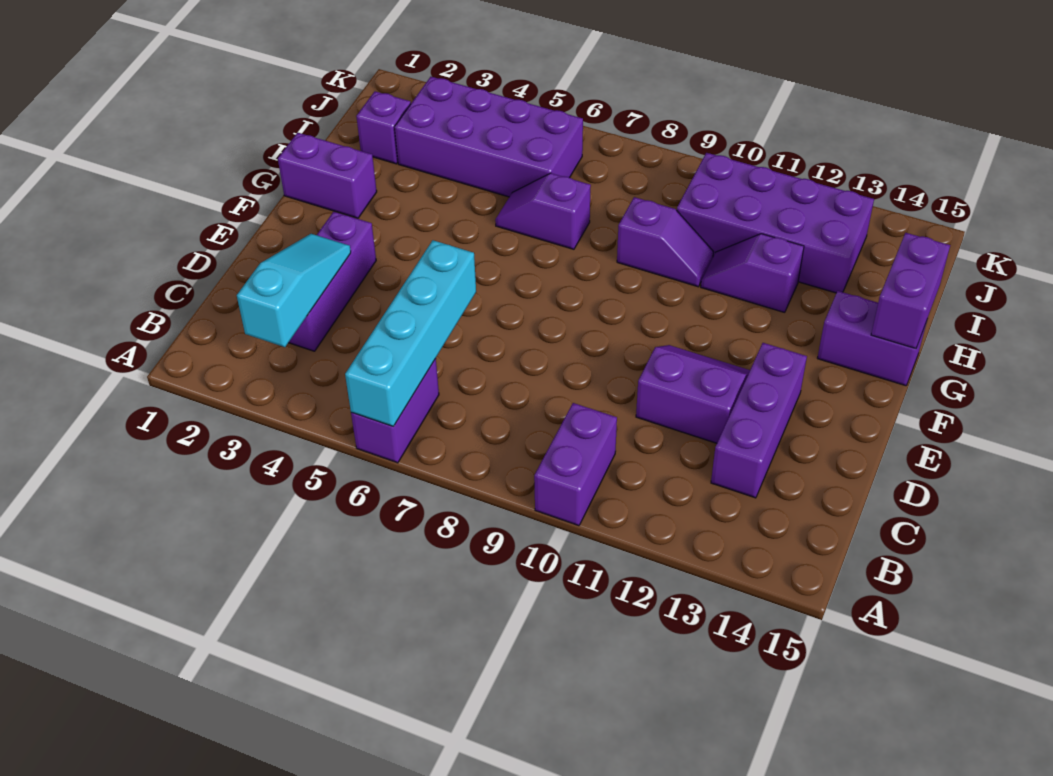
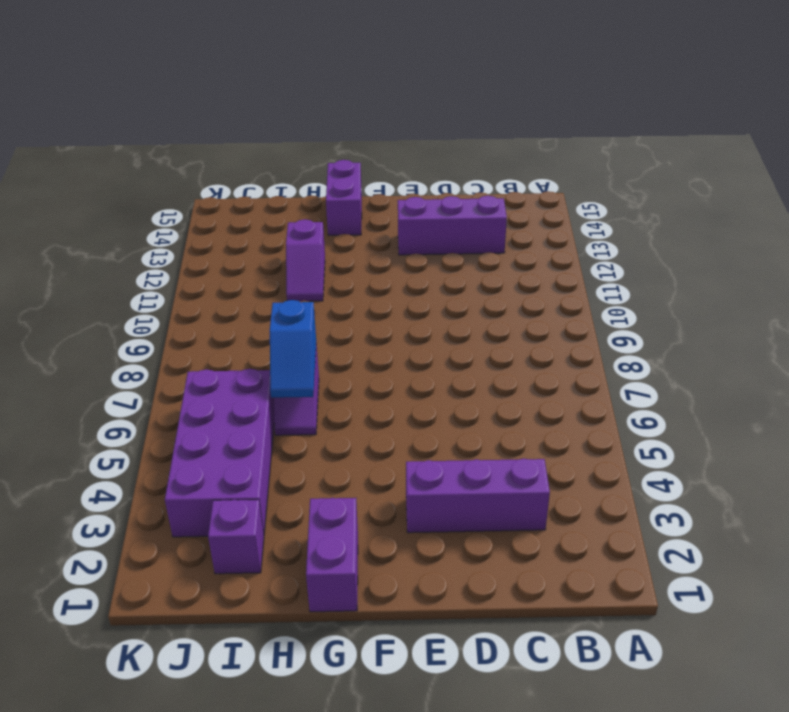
blue slope H6:H7 level 2 top 7 -> none
none -> purple brick A6:B6 level 1
none -> purple brick A10:B10 level 1
none -> purple slope D11:E12 level 1 top D

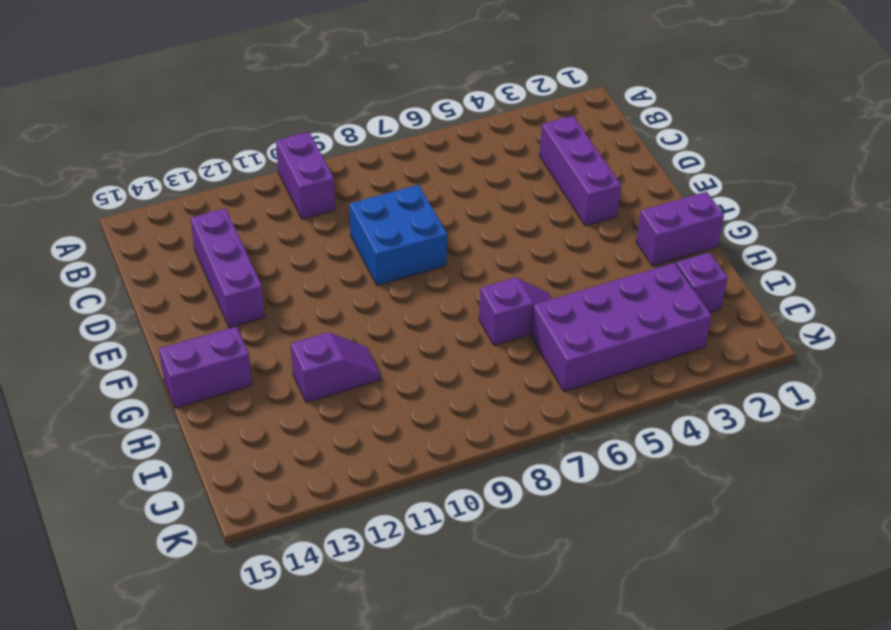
blue brick D8:E9 level 1 -> none
none -> purple brick A6:B6 level 1
none -> purple slope D11:E12 level 1 top D
none -> purple slope H9:H10 level 1 top 9

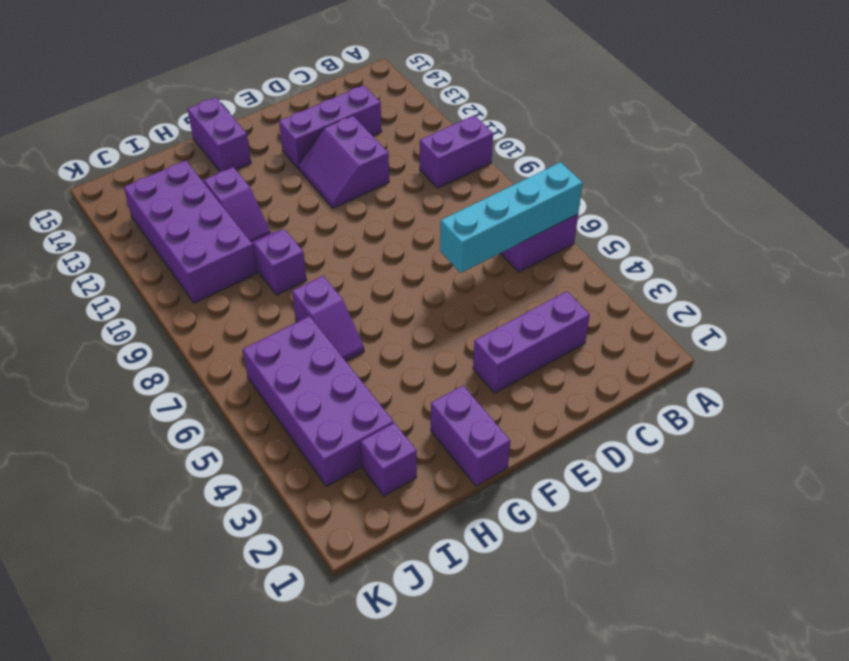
none -> cyan slope B3:D3 level 2 top B
none -> purple brick G15:H15 level 2

